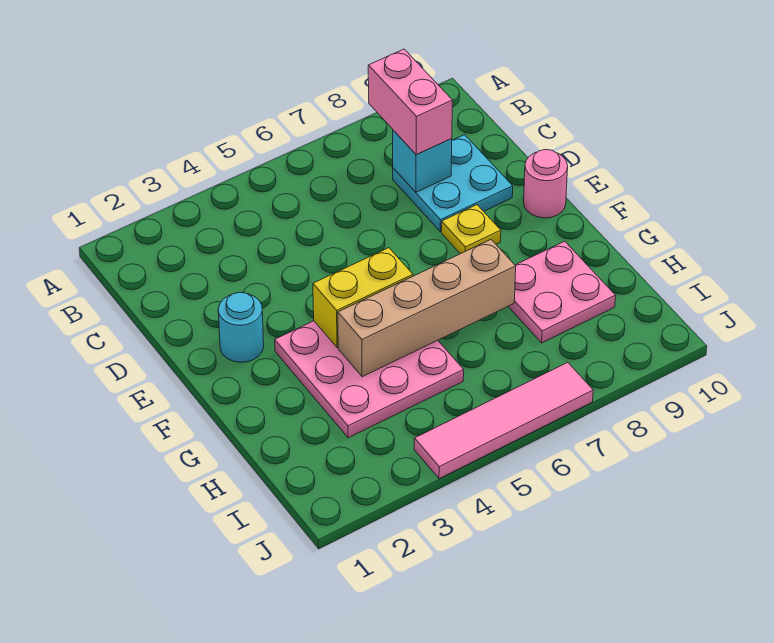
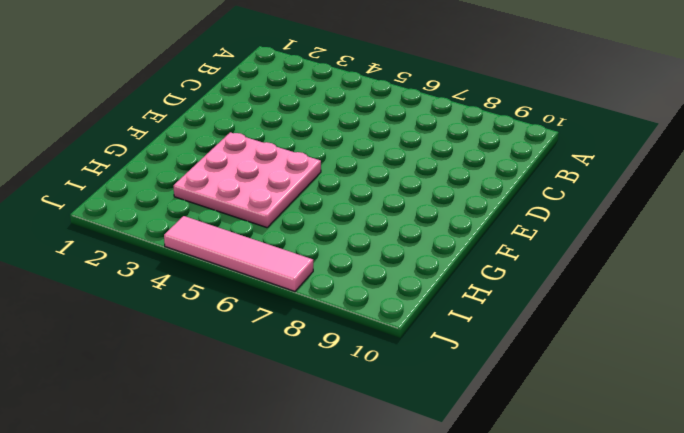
none -> cyan plate C8:D9 level 1
none -> cyan round brick E2 level 1

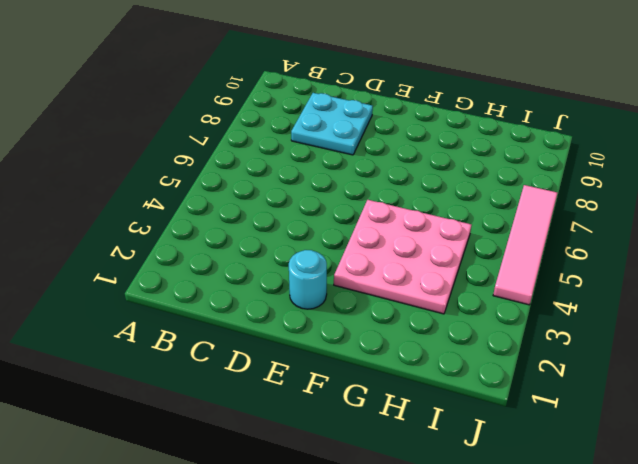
none -> yellow plate E8 level 1
none -> pink round brick E10 level 1

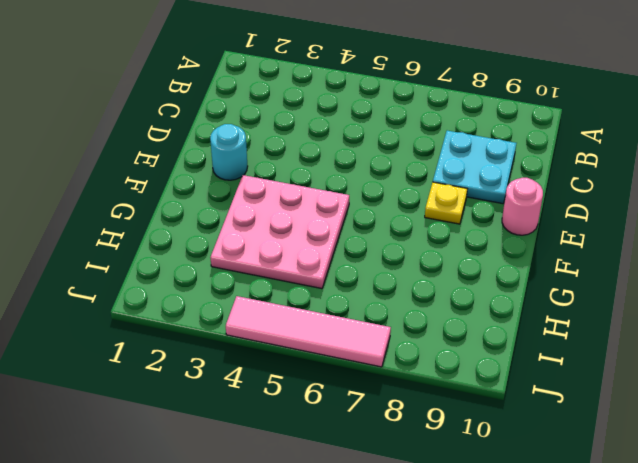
none -> pink plate G8:H9 level 1
none -> cyan brick C8 level 2

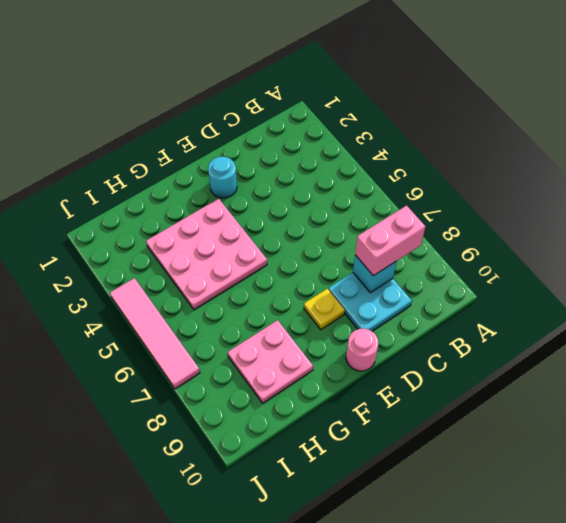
none -> yellow brick F4:F5 level 2
none -> tan brick G4:G7 level 2

